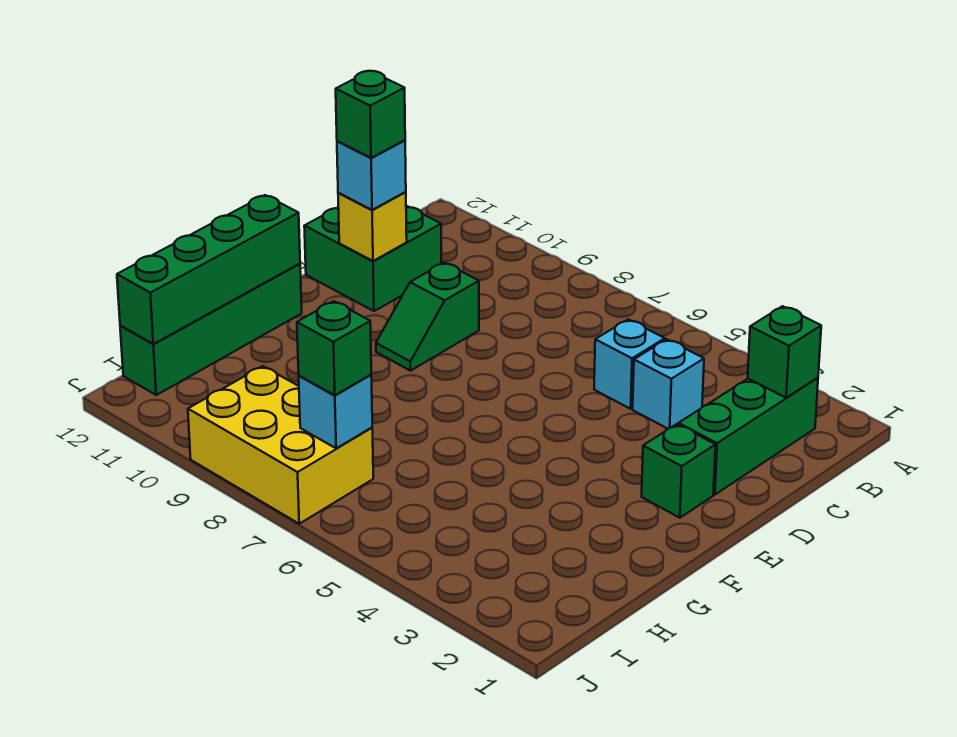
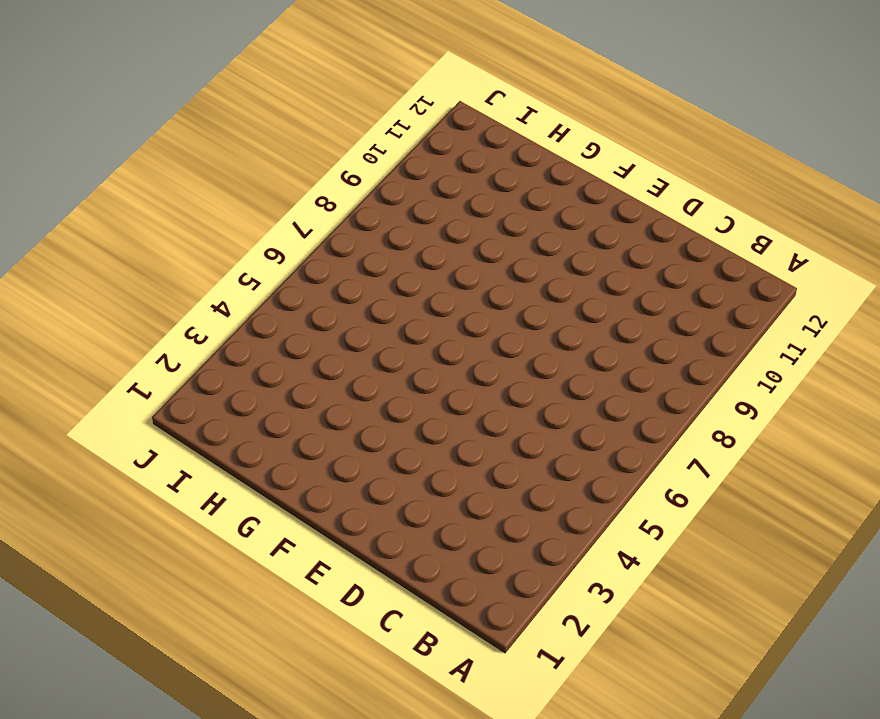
none -> green brick B2:D2 level 1
none -> cyan brick C4 level 1
none -> cyan brick C5 level 1

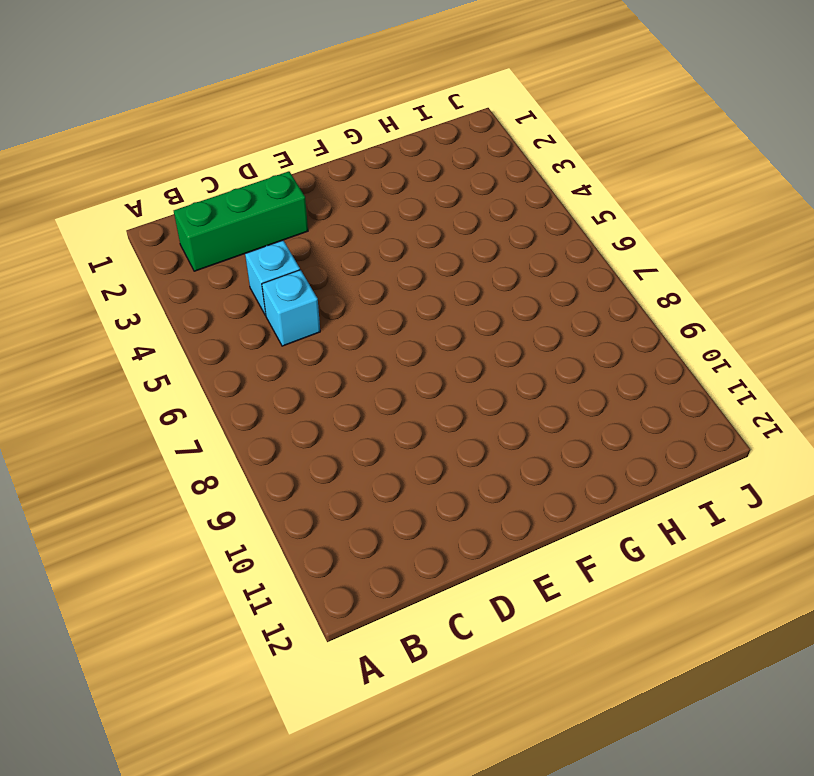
none -> green brick C11:D12 level 1
none -> green slope D9:E9 level 1 top D
none -> green brick E2 level 1

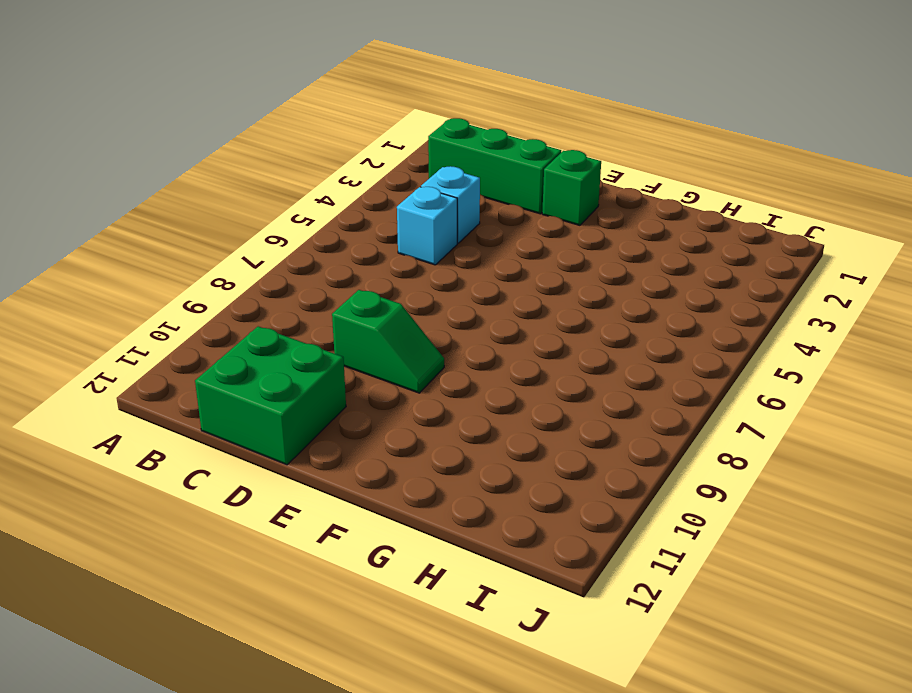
none -> green brick F12:I12 level 1
none -> yellow brick I7:J9 level 1
none -> green brick B2 level 2

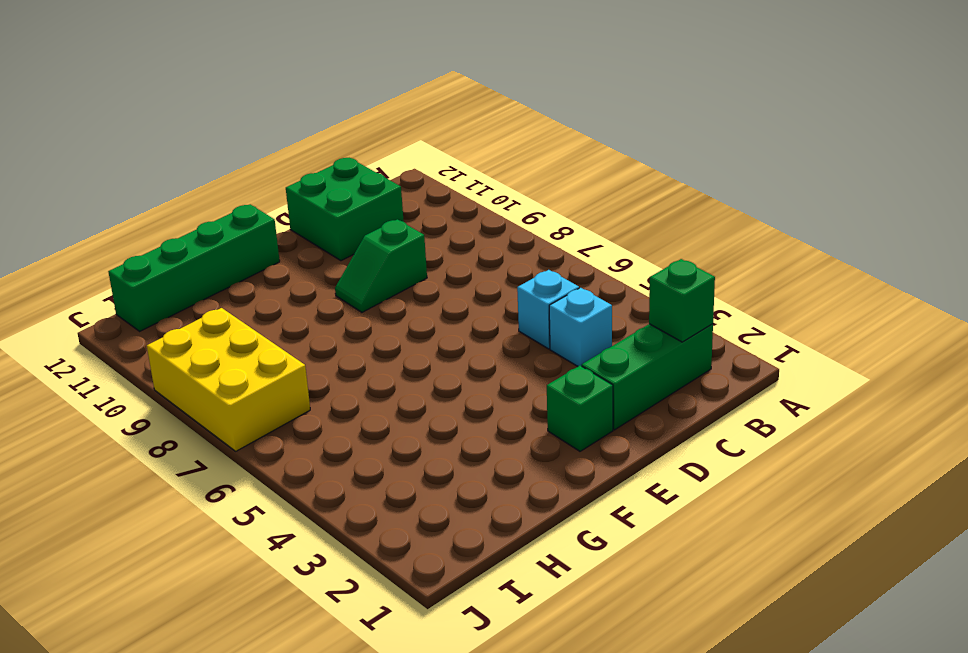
none -> yellow brick D11 level 2
none -> green brick F12:I12 level 2
none -> cyan brick I7 level 2

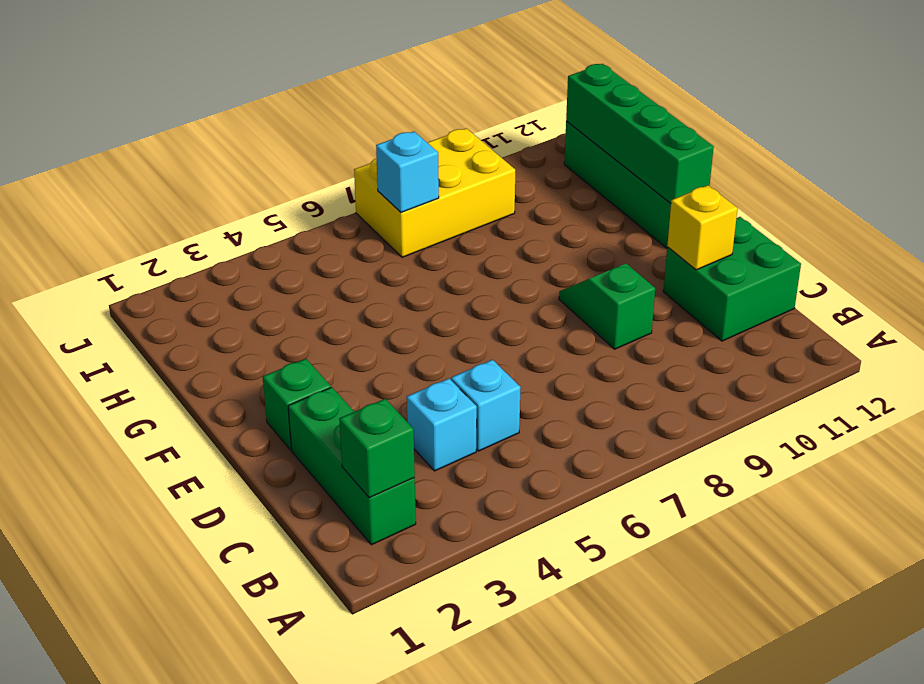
none -> cyan brick D11 level 3
none -> green brick I7 level 3
none -> green brick D11 level 4

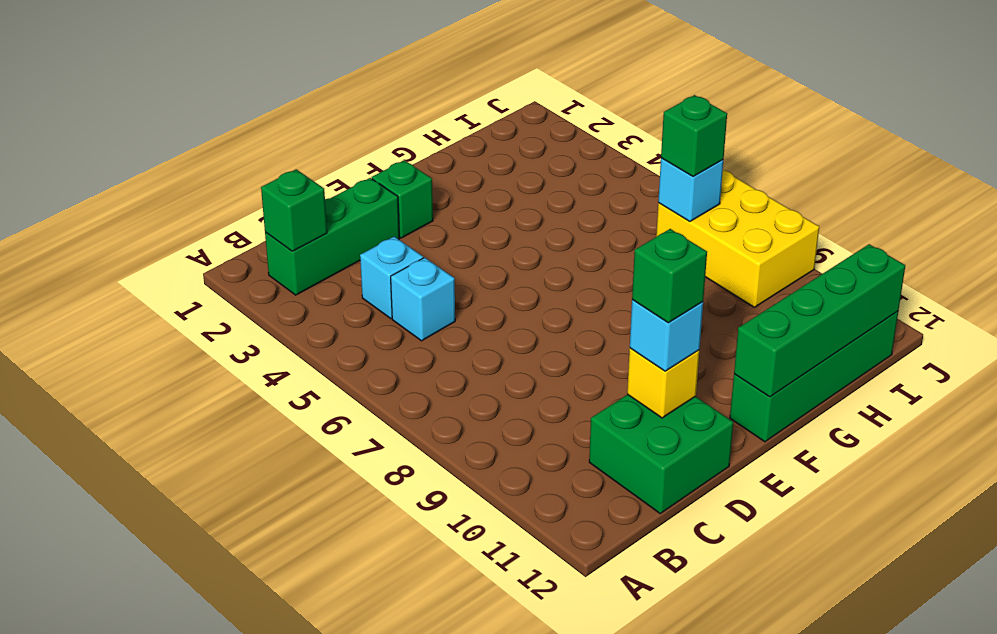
none -> green slope D9:E9 level 1 top D

